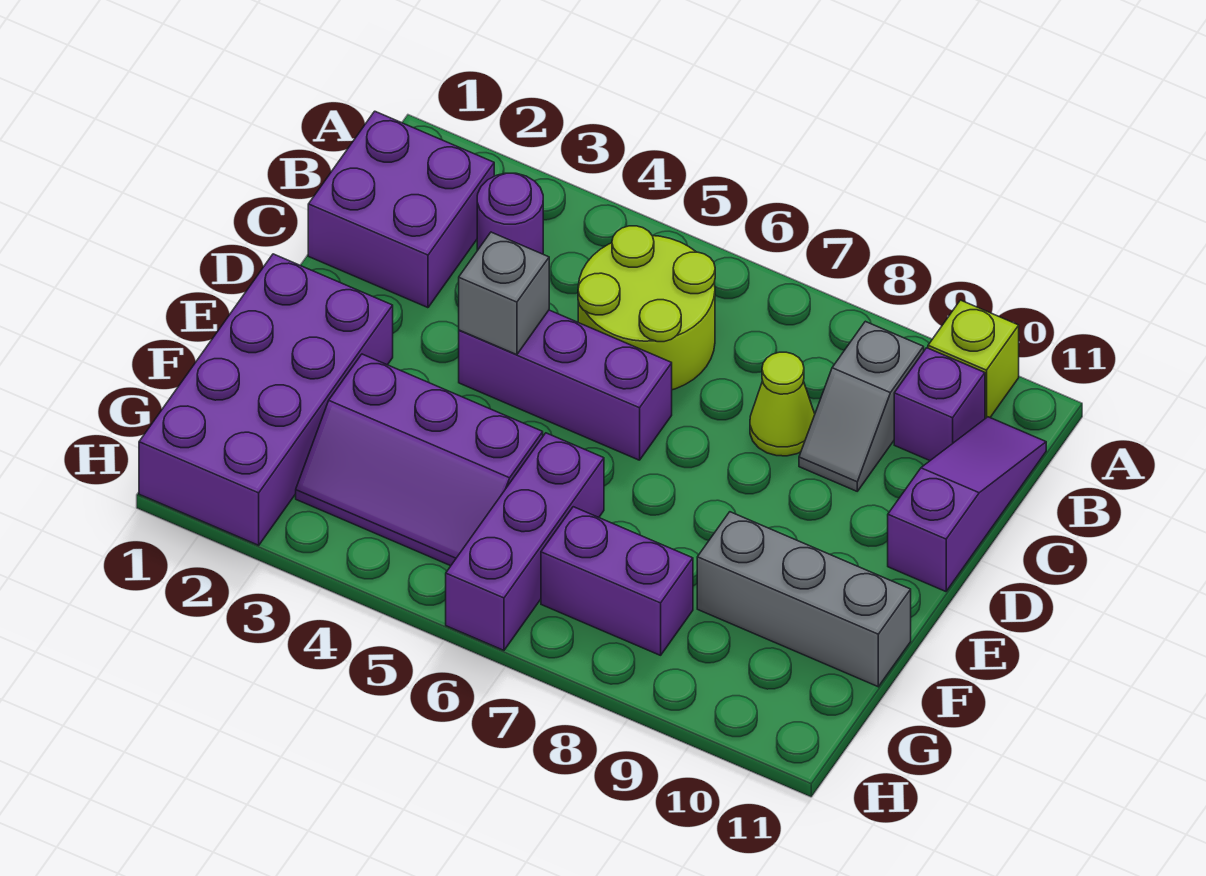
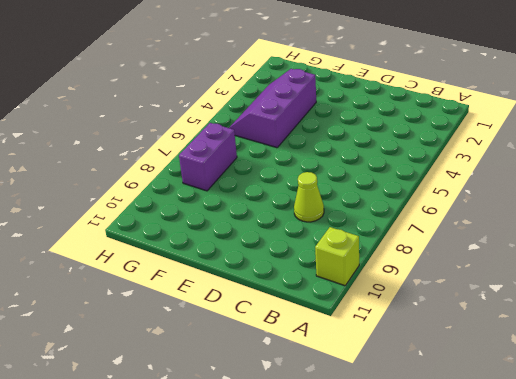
none -> purple brick B1:C2 level 1
none -> purple round brick B3 level 1
none -> lime round brick B5:C6 level 1

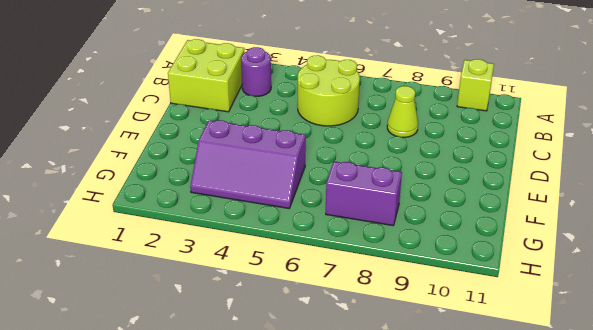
lime brick B1:C2 level 1 -> purple brick B1:C2 level 1
none -> grey slope B9:C9 level 1 top B
none -> purple brick B10 level 1
none -> purple slope B11:D11 level 1 top D

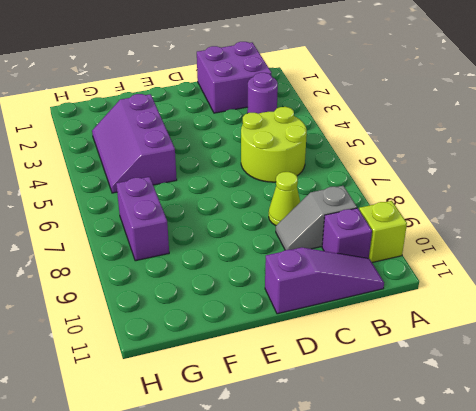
none -> purple brick D4:D6 level 1
none -> purple brick E1:H2 level 1
none -> purple brick F6:H6 level 1

